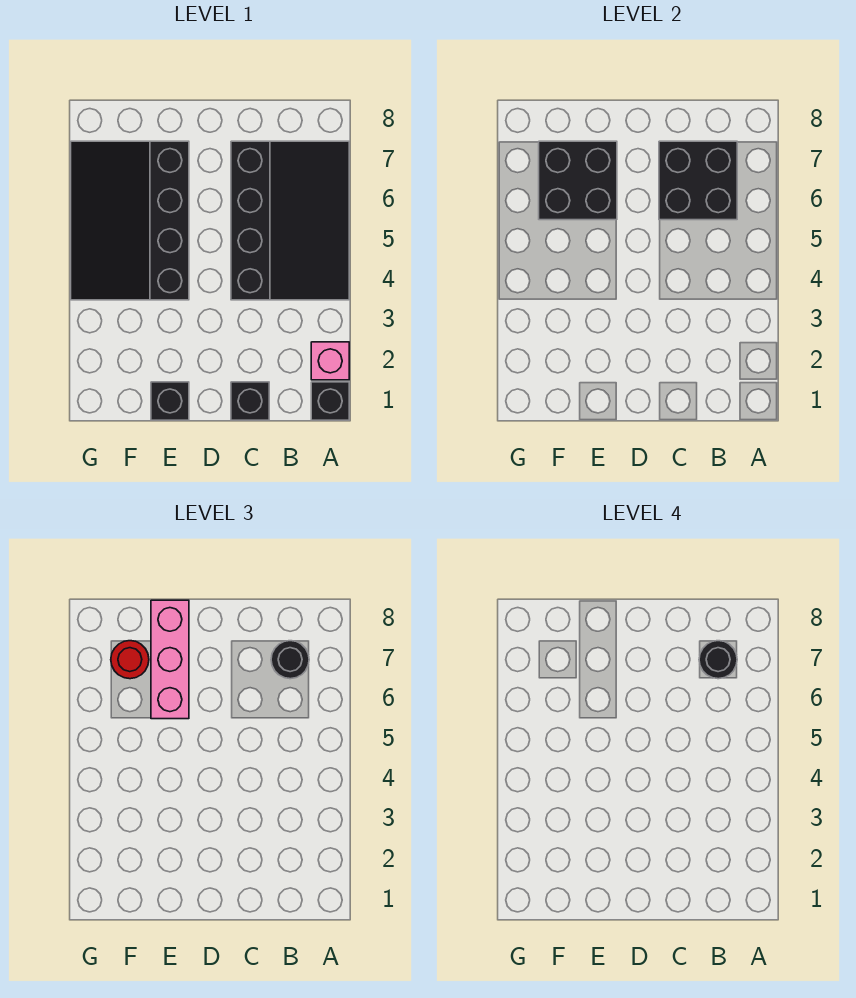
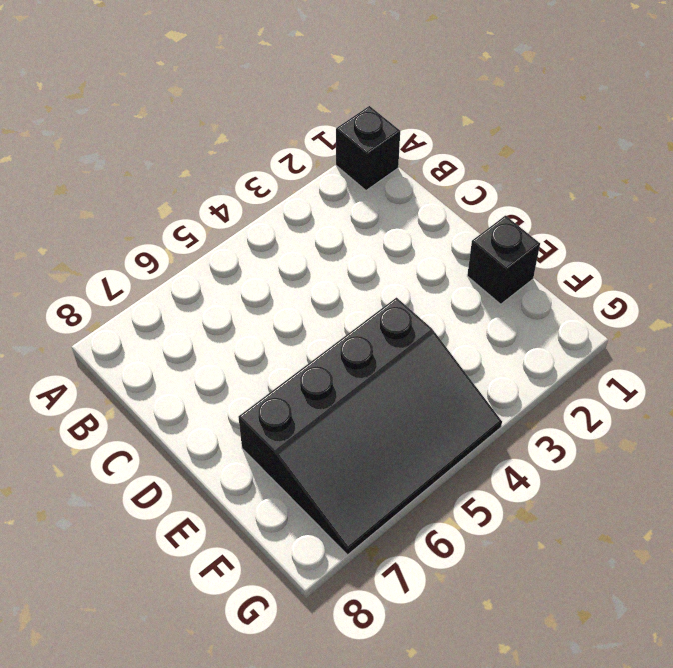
none -> pink brick A2 level 1
none -> black slope A4:C7 level 1 top C
none -> black brick C1 level 1

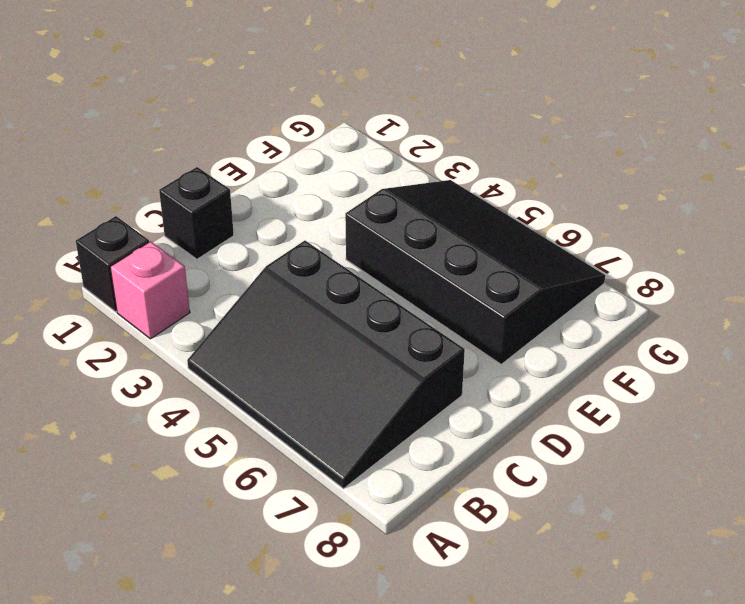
none -> black brick E1 level 1
none -> black brick B6:C7 level 2
none -> black brick E6:F7 level 2

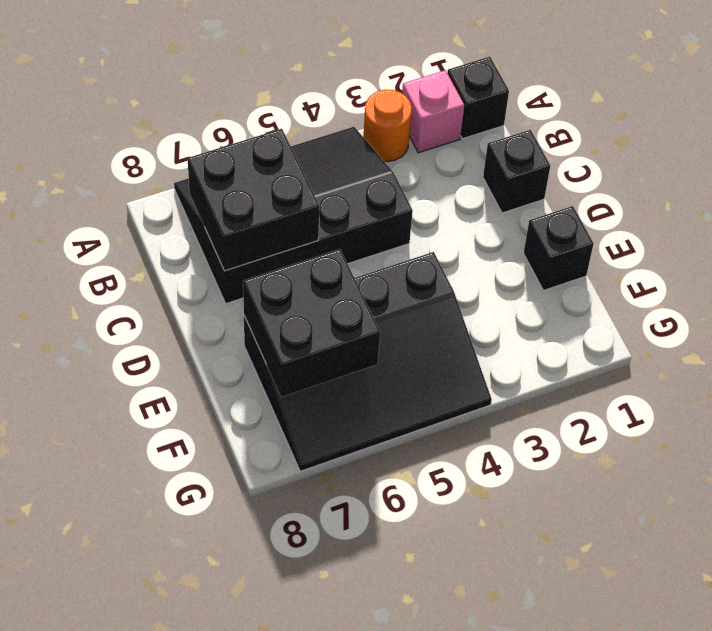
orange round brick A3 level 1 -> none
none -> black round brick B7 level 3
none -> pink brick E6:E8 level 3
none -> red round brick F7 level 3

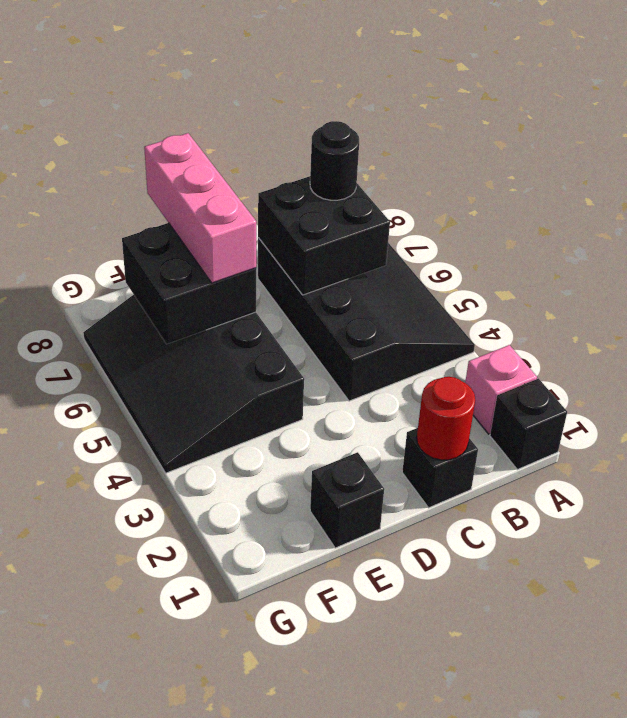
red round brick C1 level 2 -> red round brick F7 level 3
none -> black round brick B7 level 4

